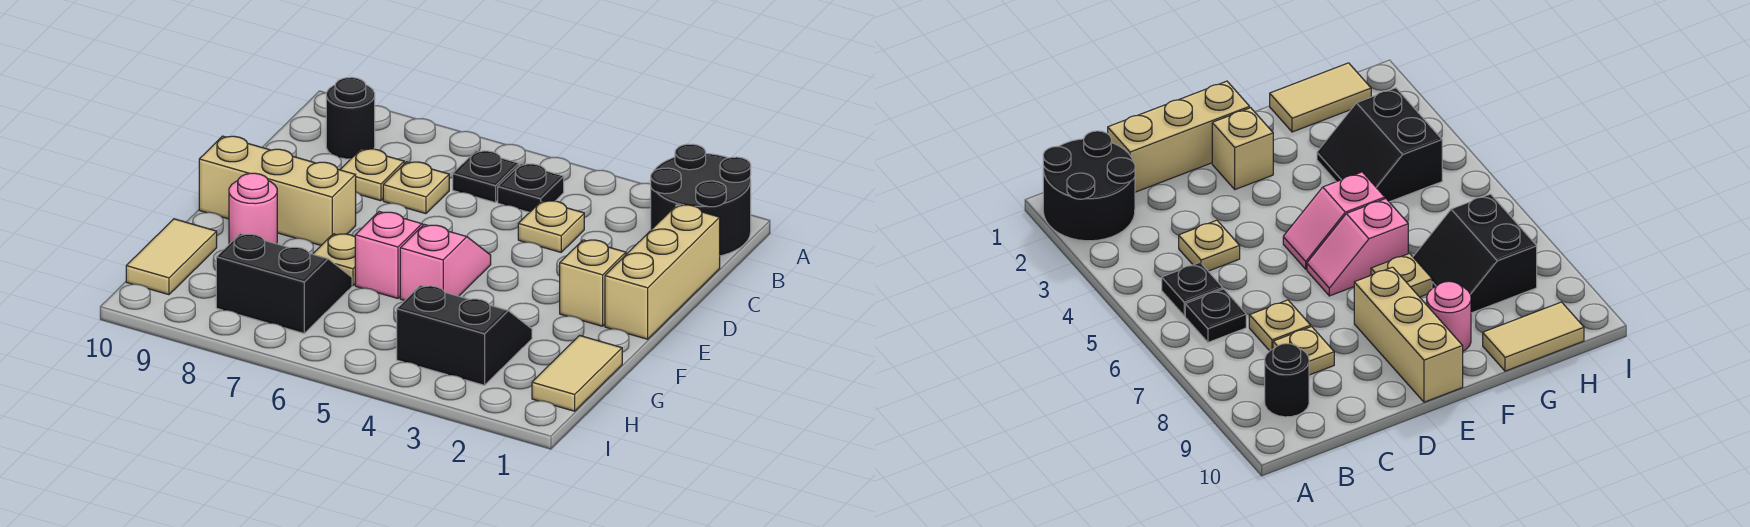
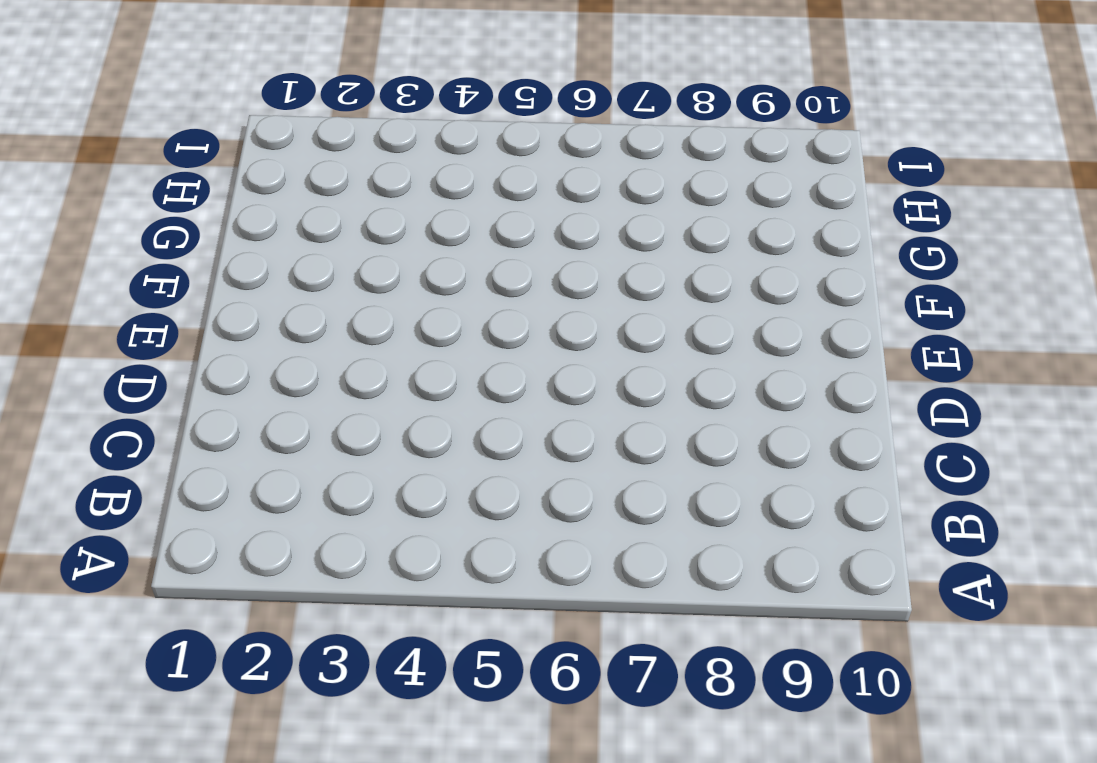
none -> black round brick A1:B2 level 1
none -> black plate B5 level 1
none -> black plate B6 level 1

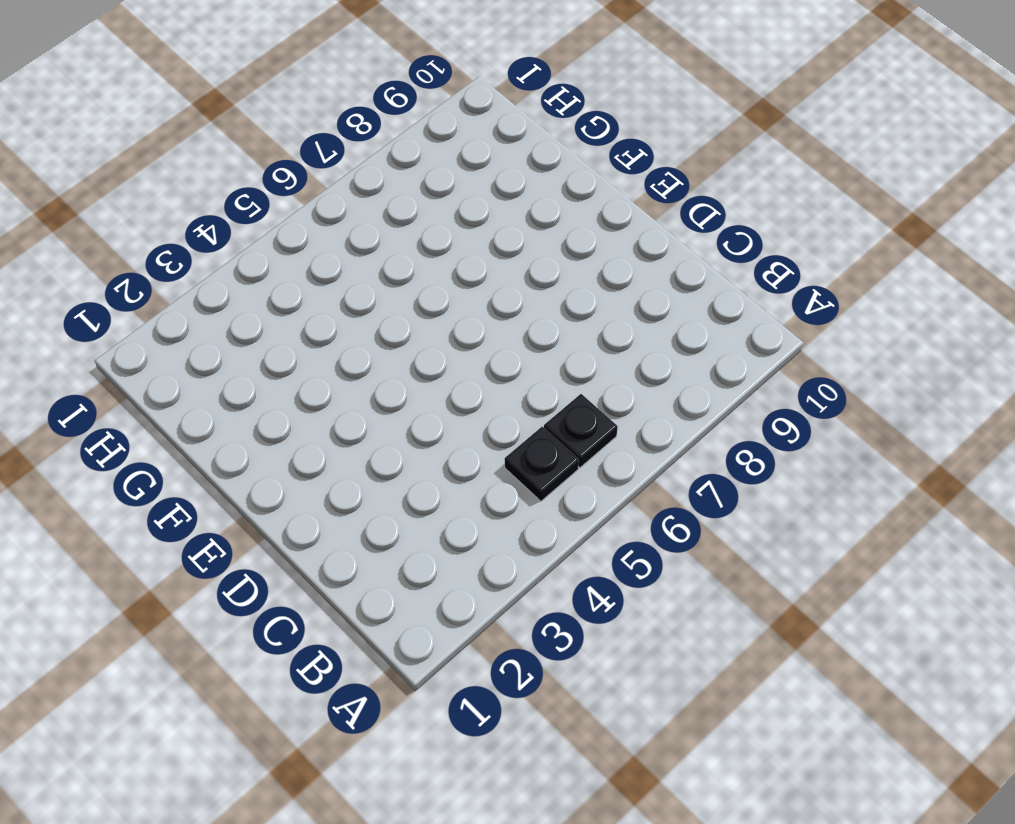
none -> black round brick A1:B2 level 1
none -> black round brick B9 level 1
none -> tan brick C1:E1 level 1

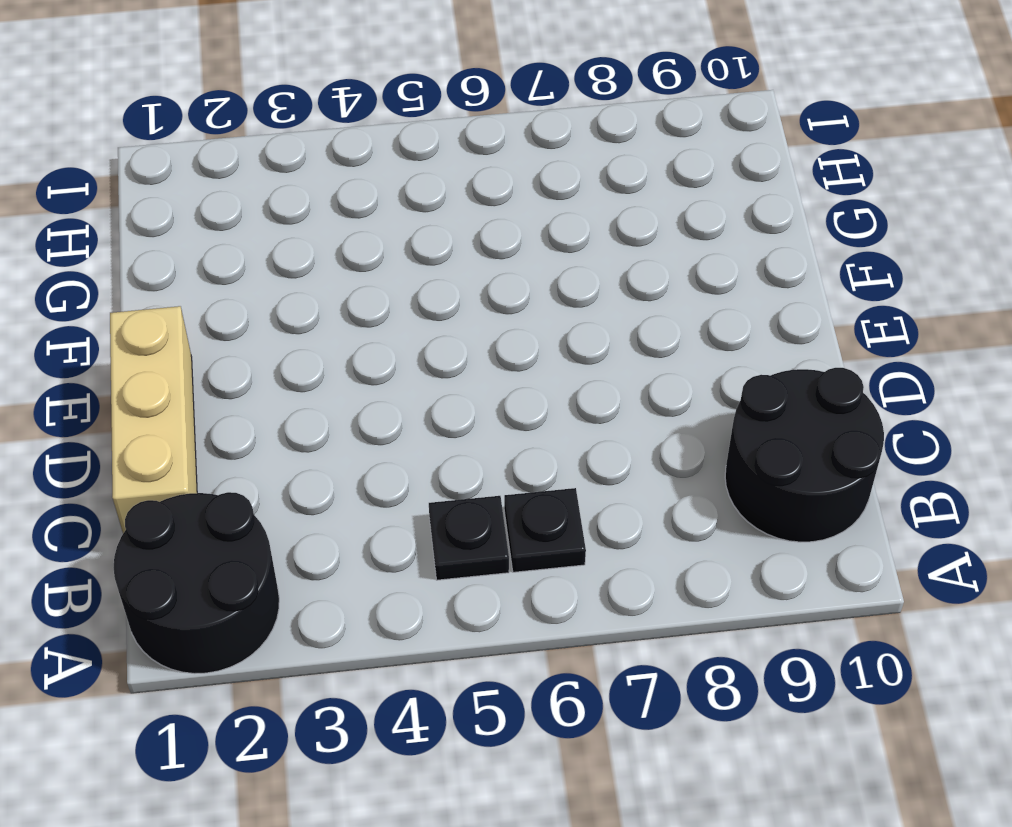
black round brick B9:C10 level 1 -> black round brick B9 level 1
none -> tan plate C4 level 1
none -> tan plate C7 level 1
none -> tan plate C8 level 1

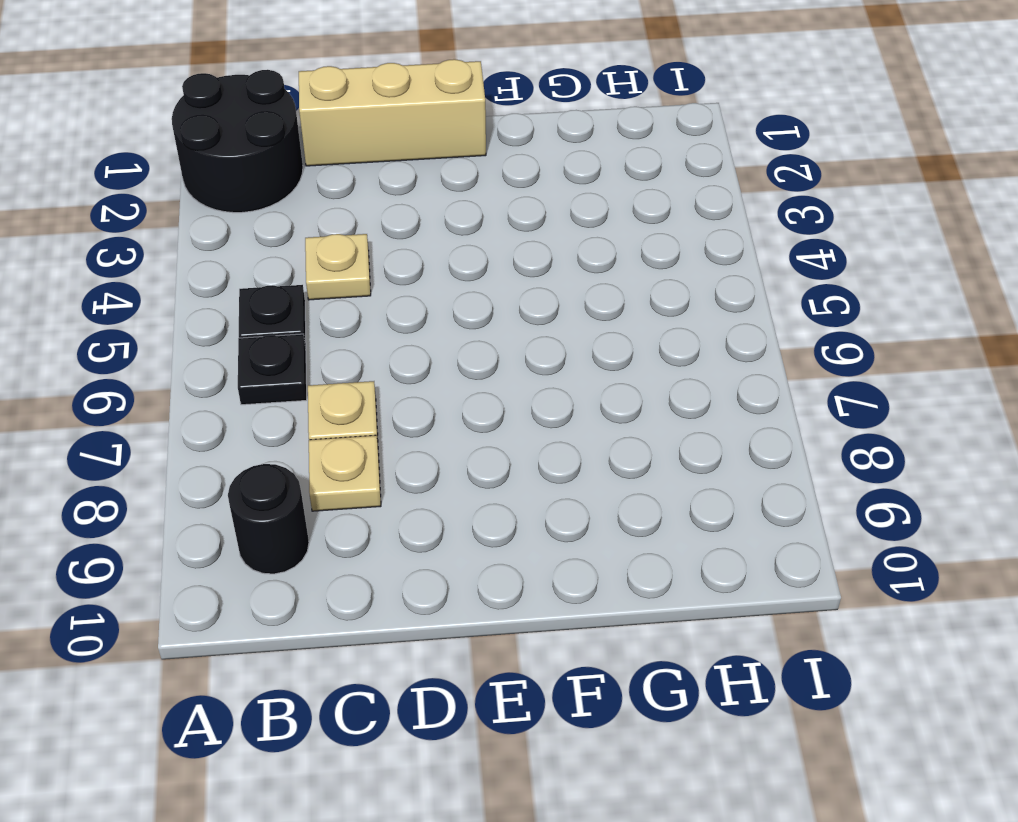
none -> tan brick E2 level 1
none -> pink slope E5:F5 level 1 top F
none -> pink slope E6:F6 level 1 top F

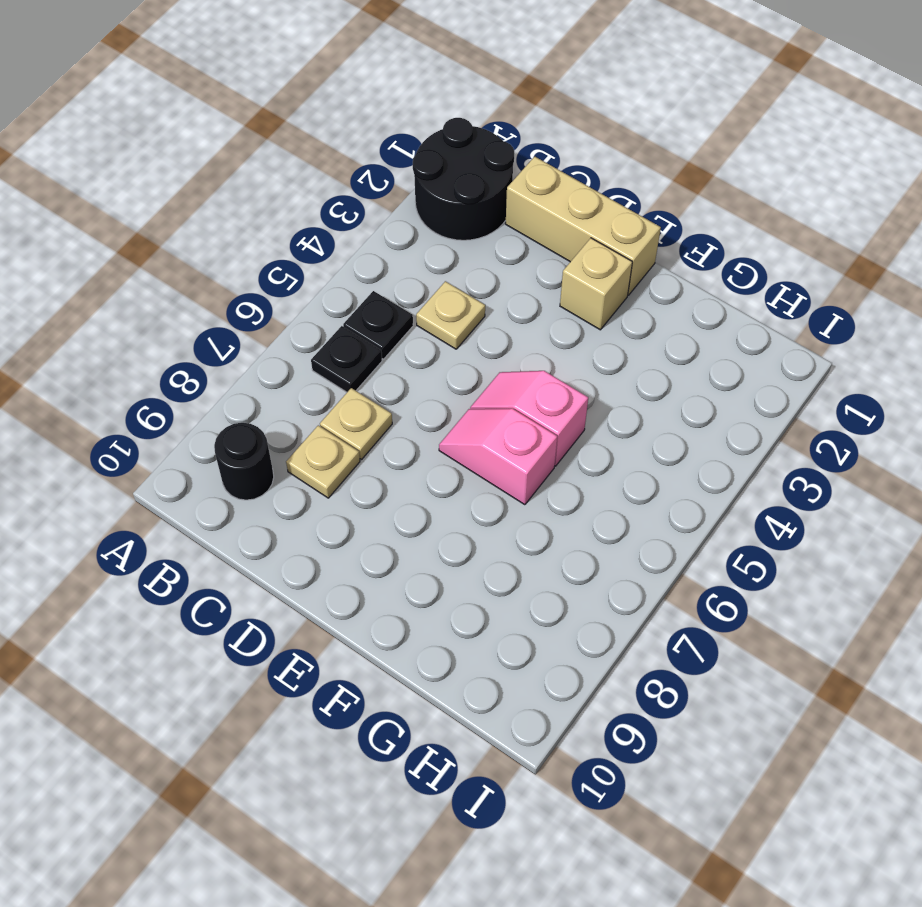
none -> tan brick E8:E10 level 1
none -> tan plate F7 level 1
none -> pink round brick F9 level 1

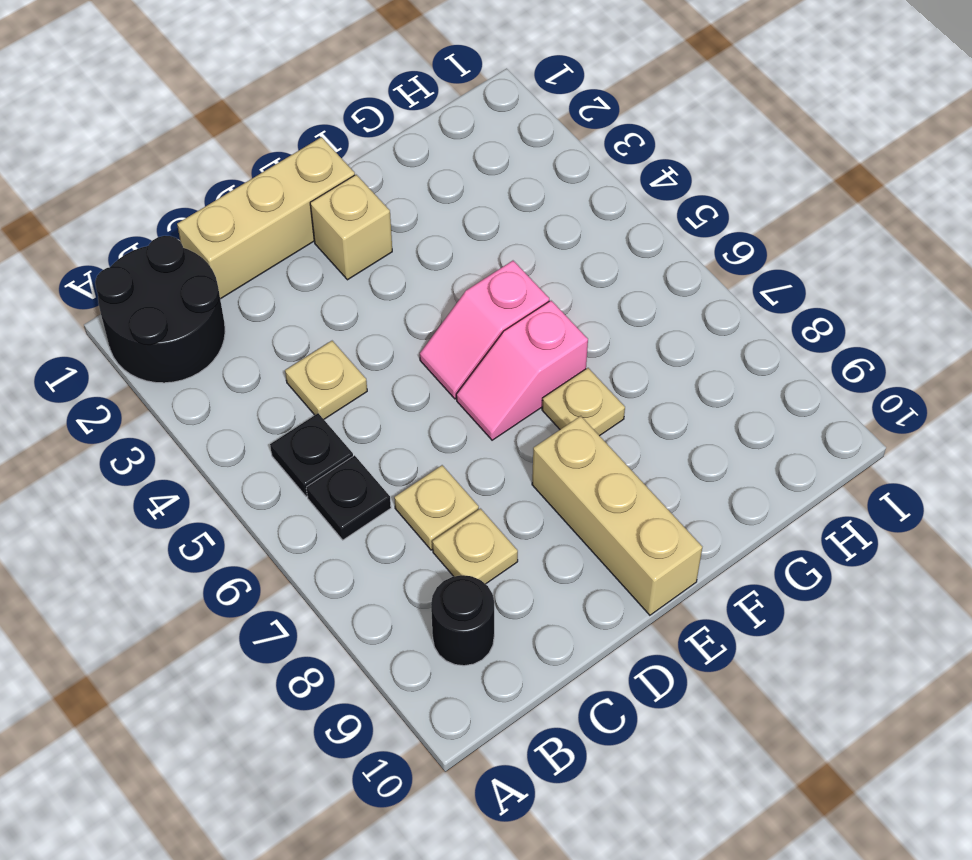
none -> pink round brick F9 level 1
none -> tan tile G1:H1 level 1
none -> black slope G3:H4 level 1 top H

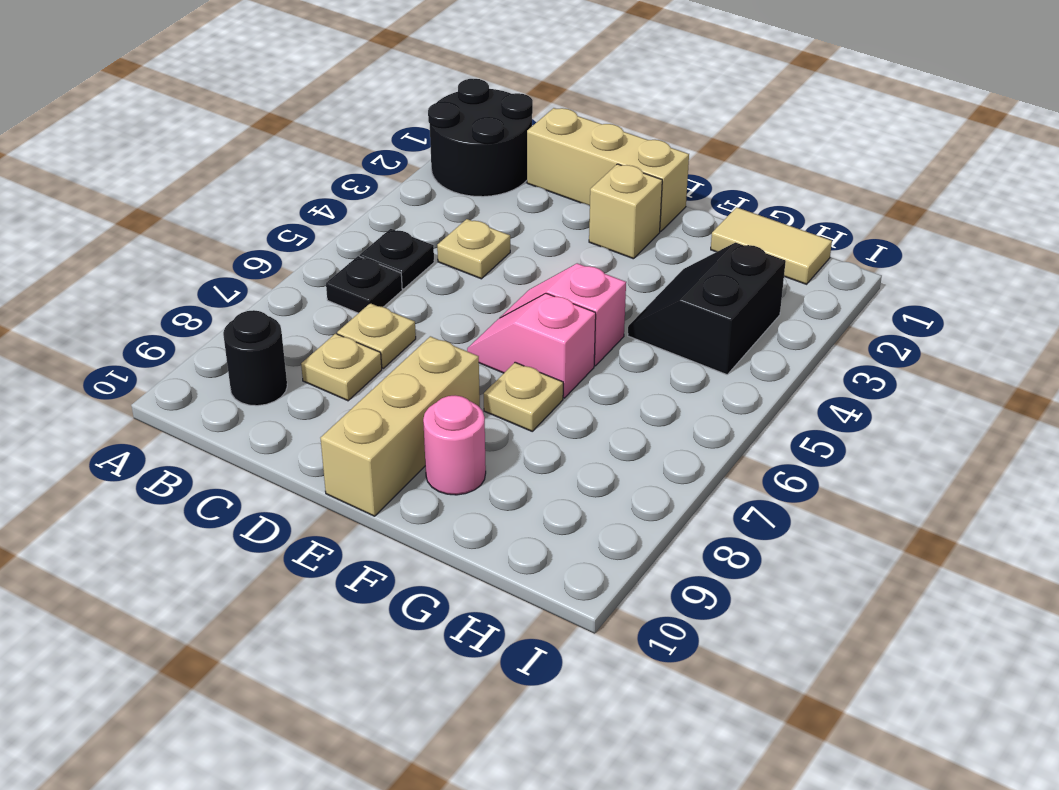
none -> black slope G7:H8 level 1 top H
none -> tan tile G10:H10 level 1

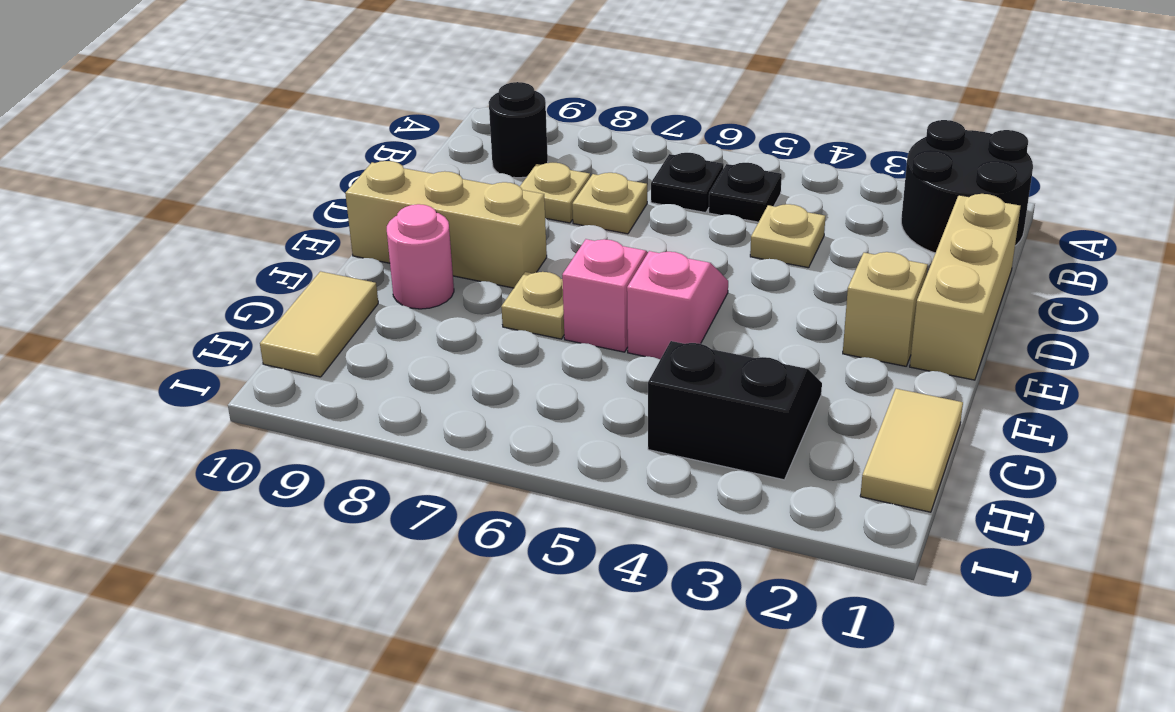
none -> black slope G7:H8 level 1 top H

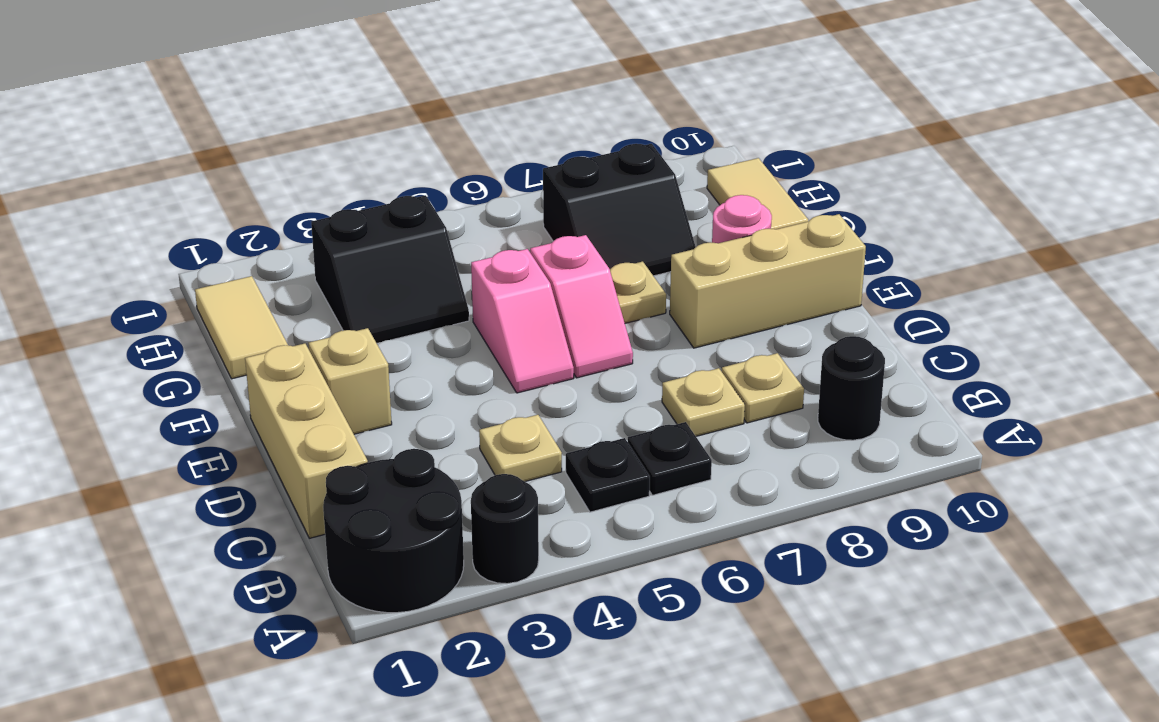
black round brick A3 level 1 -> none

